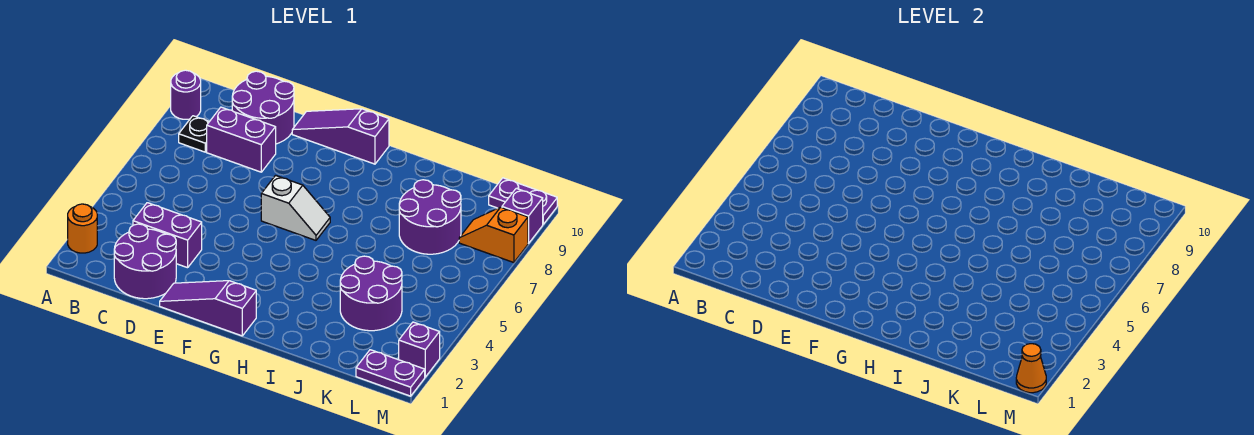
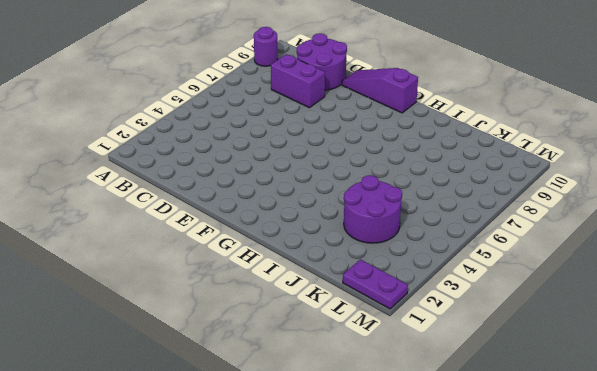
none -> orange round brick A2 level 1
none -> black plate B8 level 1
none -> purple round brick C1:D2 level 1

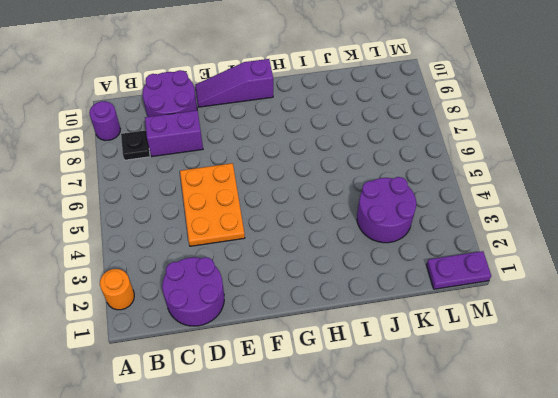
orange plate D4:E6 level 1 -> none
none -> purple brick C3:D3 level 1
none -> purple slope E1:G1 level 1 top G
none -> white slope F6:G6 level 1 top F

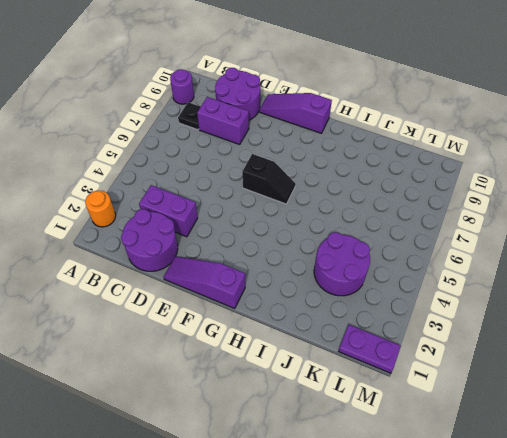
black slope F6:G6 level 1 top F -> white slope F6:G6 level 1 top F
none -> purple round brick J7:K8 level 1
none -> orange slope L8:M8 level 1 top M
none -> purple plate L10:M10 level 1

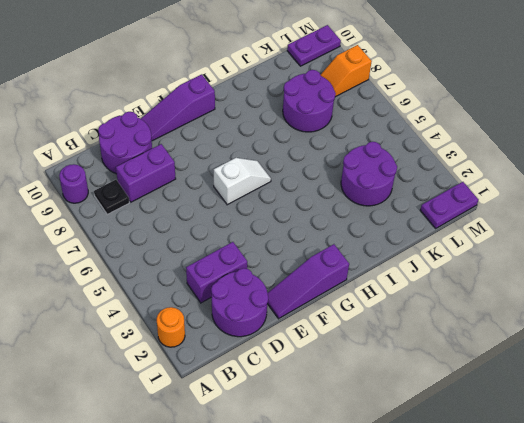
none -> purple brick M2 level 1
none -> purple brick M9 level 1
none -> orange cone M1 level 2

